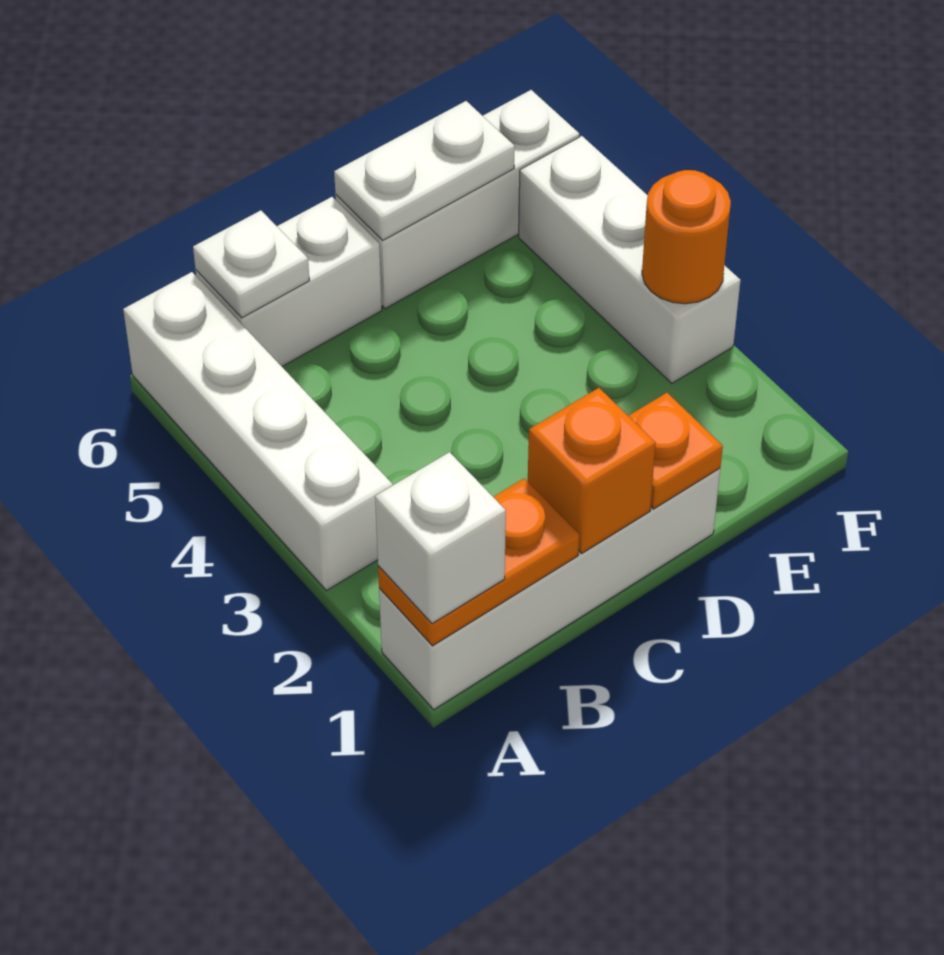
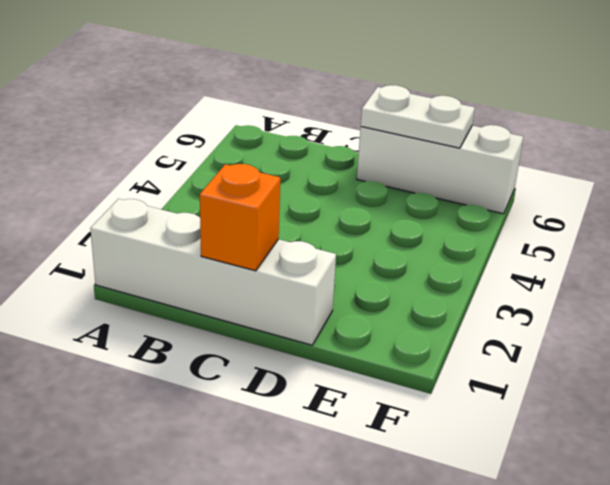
none -> white brick A3:A6 level 1
none -> white brick B6:C6 level 1
none -> white brick F3:F5 level 1

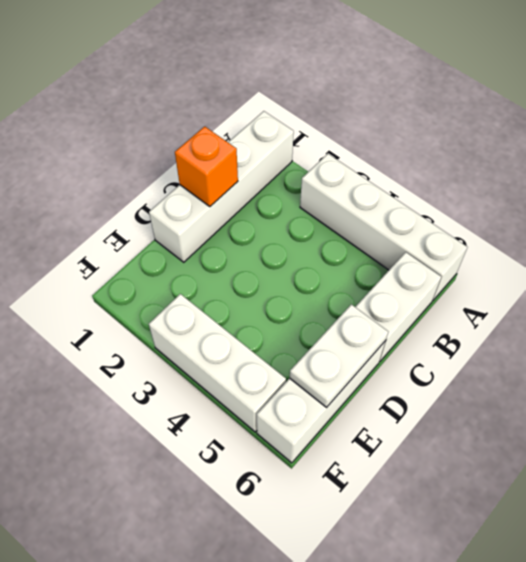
none -> orange plate A1:B1 level 2
none -> white plate B6 level 2
none -> orange plate D1 level 2

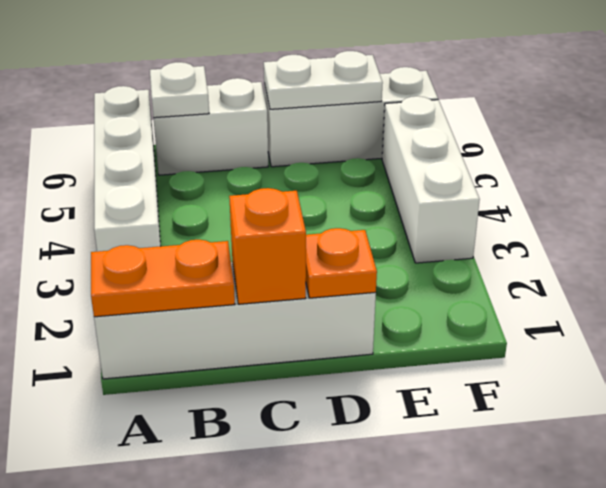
none -> orange round brick F3 level 2
none -> white brick A1 level 3

